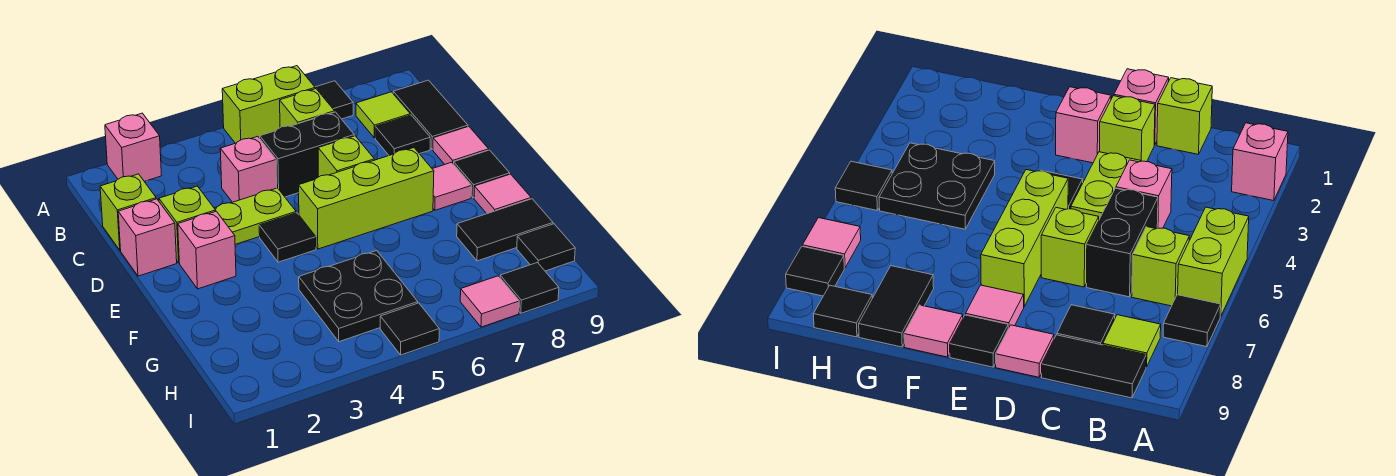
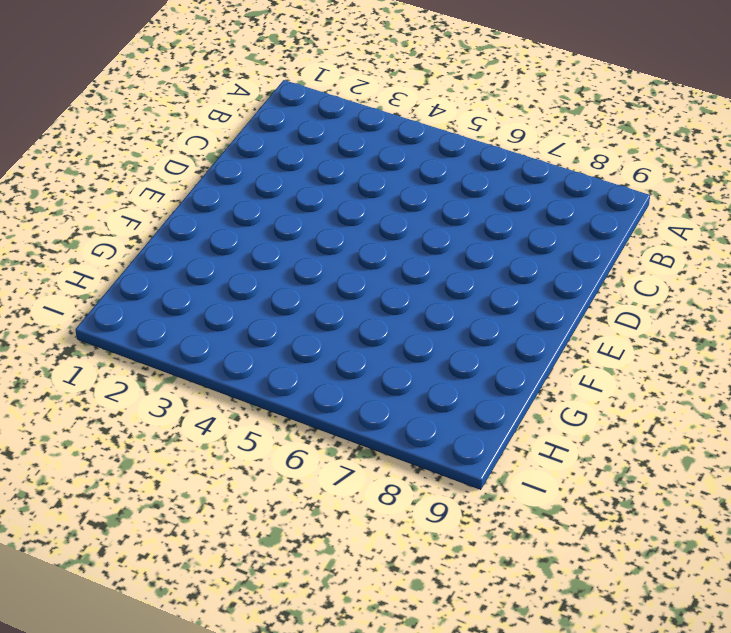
none -> pink brick A2 level 1
none -> lime brick A5:A6 level 1
none -> black tile A7 level 1

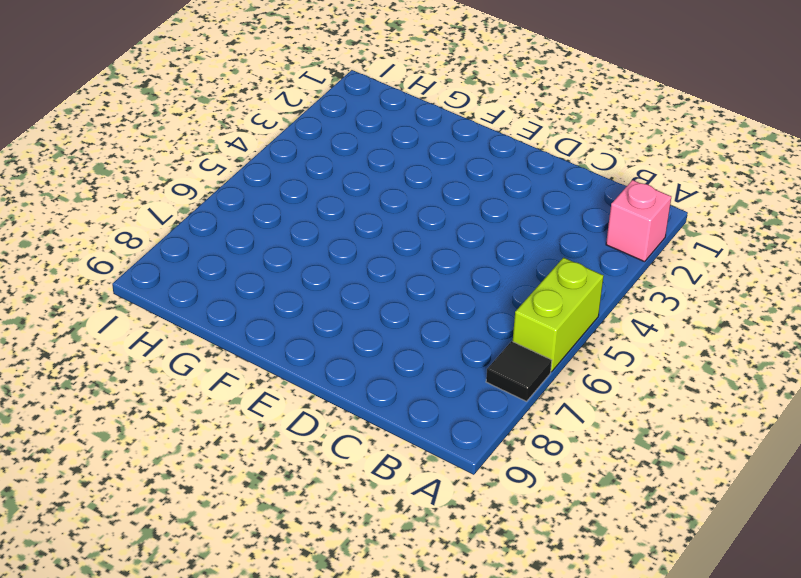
none -> lime brick B6 level 1
none -> lime tile B8 level 1
none -> black tile B9:C9 level 1

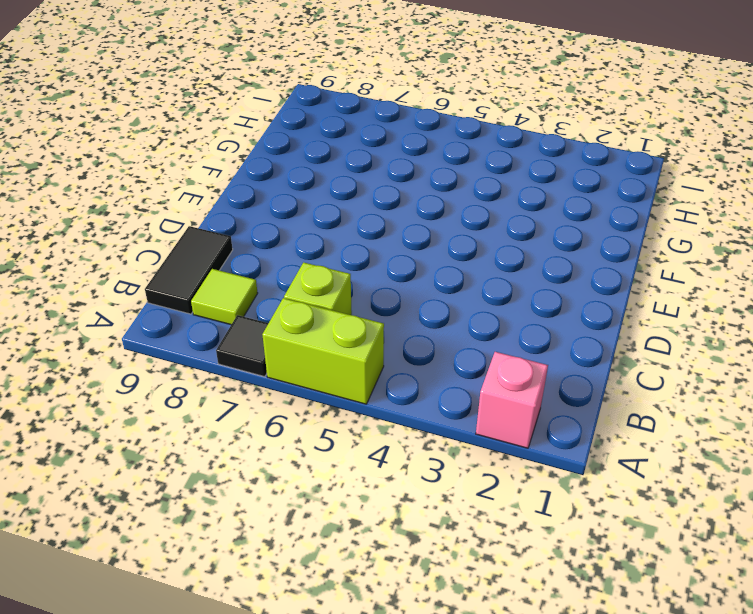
none -> lime brick C1 level 1
none -> pink brick C4 level 1
none -> black brick C5:C6 level 1

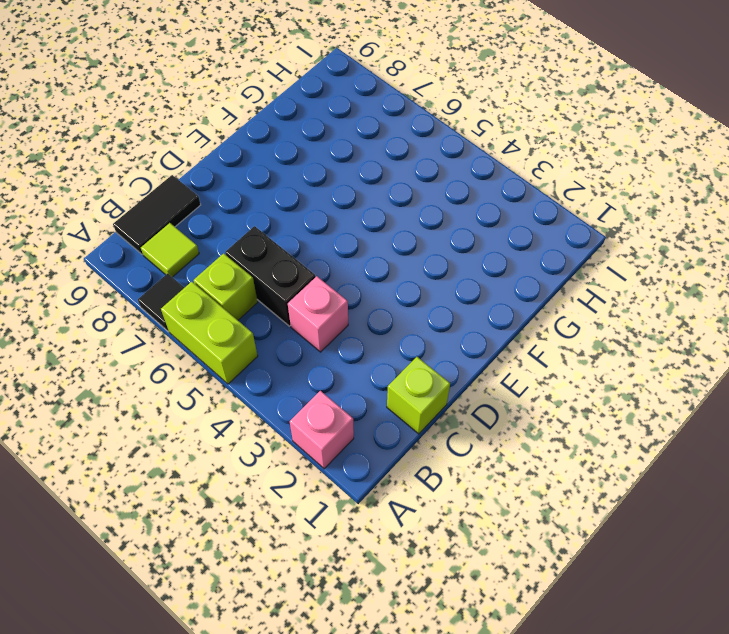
none -> black tile C8 level 1
none -> pink brick D1 level 1
none -> lime brick D2 level 1

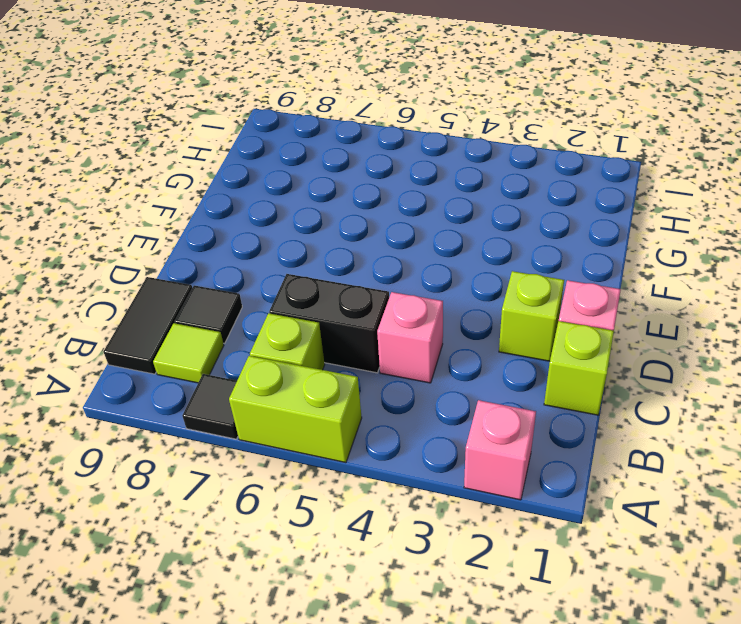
none -> lime plate D3:D4 level 1
none -> lime brick D6 level 1
none -> pink tile D9 level 1

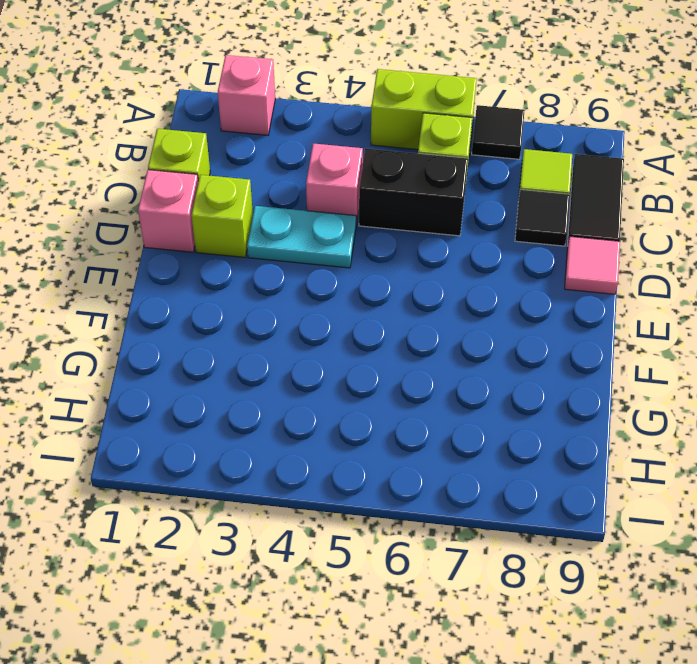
cyan plate D3:D4 level 1 -> lime plate D3:D4 level 1
none -> lime brick D6 level 1
none -> pink brick E2 level 1
none -> black tile E4 level 1

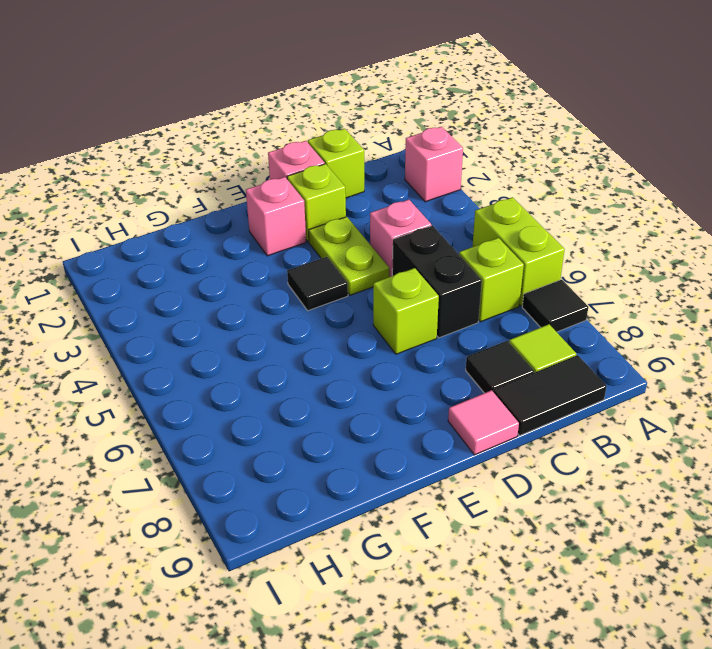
none -> lime brick E5:E7 level 1
none -> pink tile E8 level 1
none -> black tile E9 level 1

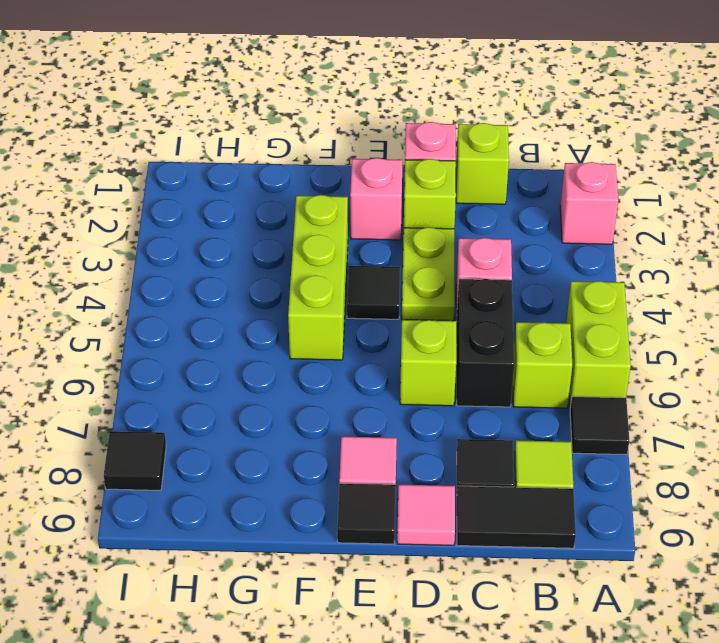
lime brick F3:F5 level 1 -> lime brick E5:E7 level 1
none -> pink tile F9 level 1
none -> black plate G4:H5 level 1
none -> black tile G8:G9 level 1

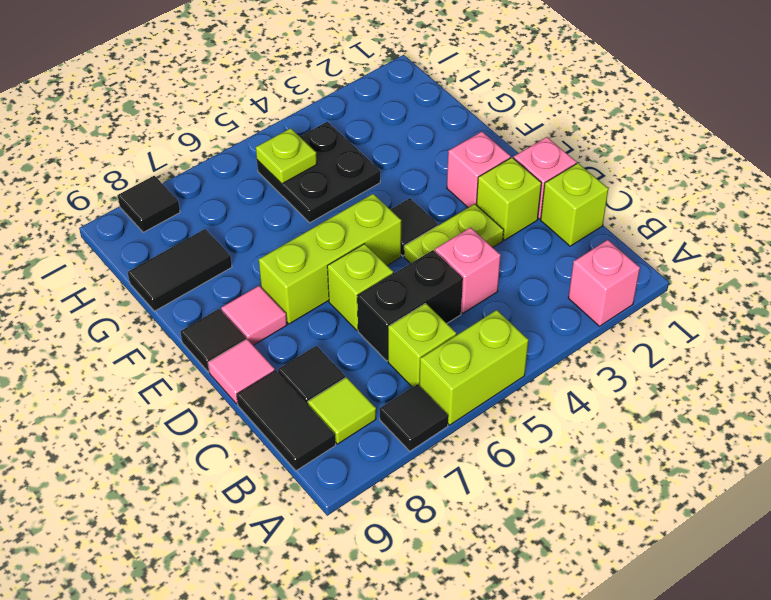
lime plate H5 level 2 -> none
none -> pink tile F9 level 1
none -> black tile H9 level 1
none -> black tile I5 level 1

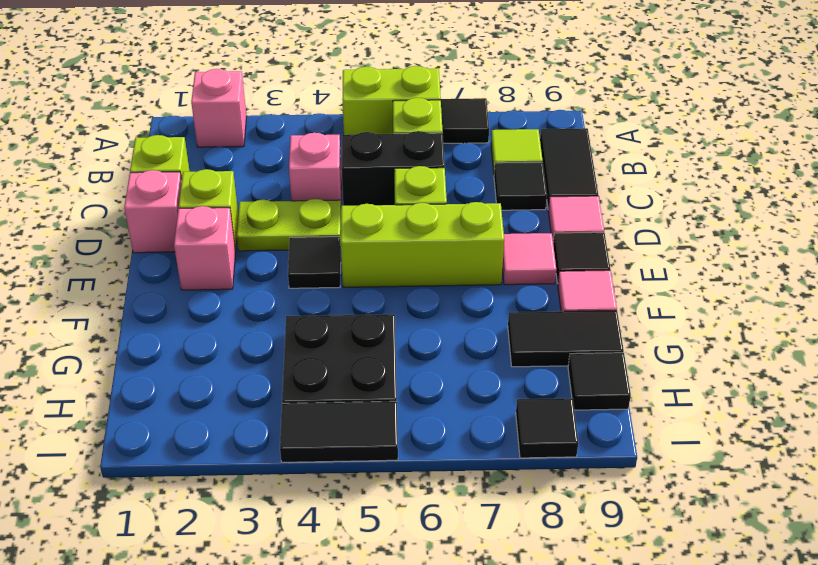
black tile I4:I5 level 1 -> black tile I5 level 1
none -> pink tile I7 level 1

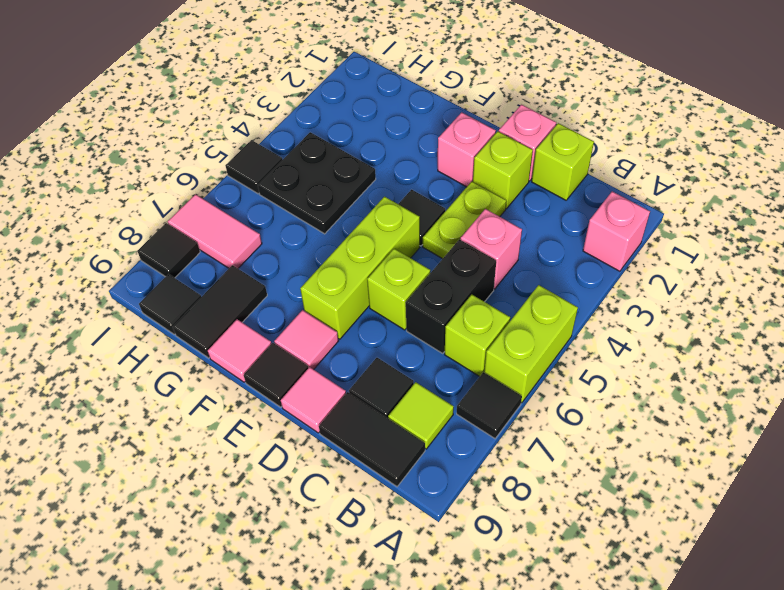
pink tile H7:I7 level 1 -> pink tile I7 level 1

